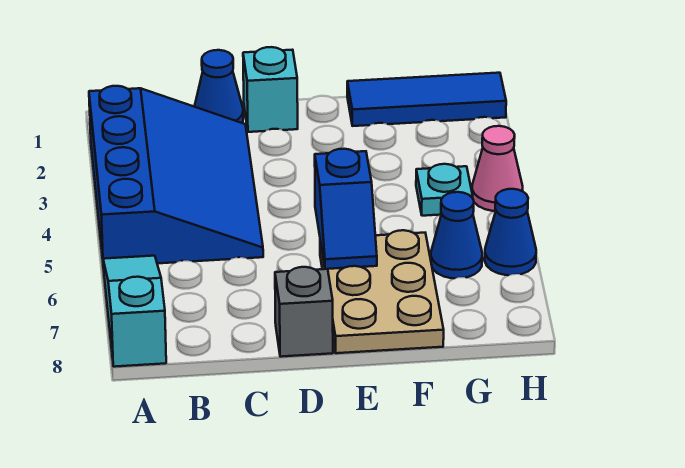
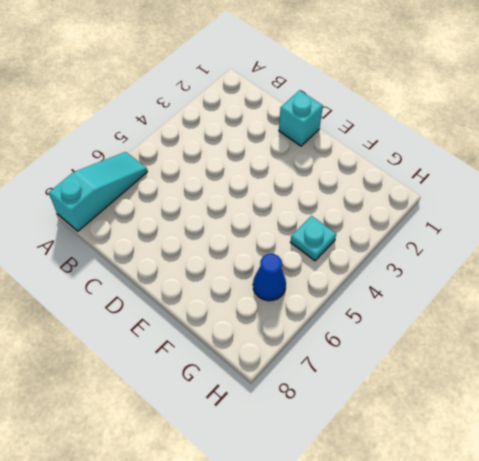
none -> blue slope A2:C5 level 1 top A
none -> blue cone C1 level 1
none -> grey brick D8 level 1

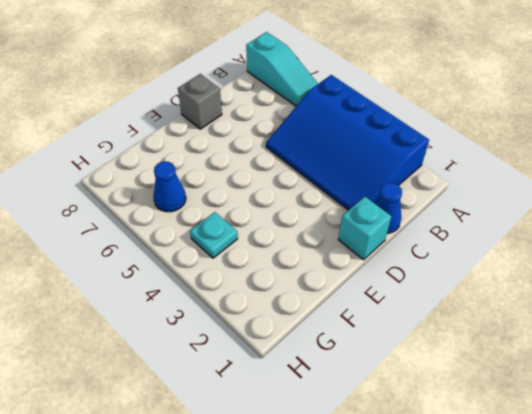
none -> tan plate E6:F8 level 1
none -> blue tile F1:H1 level 1
none -> pink cone H4 level 1

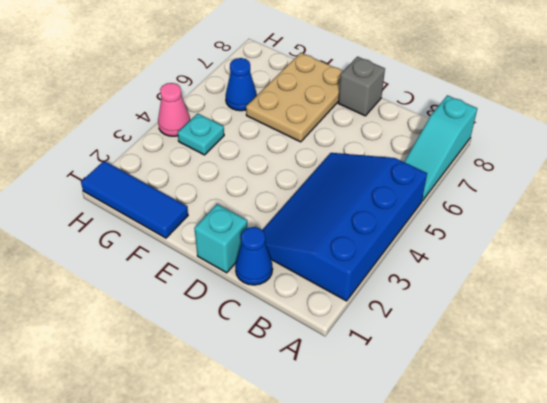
none -> blue cone H6 level 1
none -> blue slope E5:E6 level 2 top 5

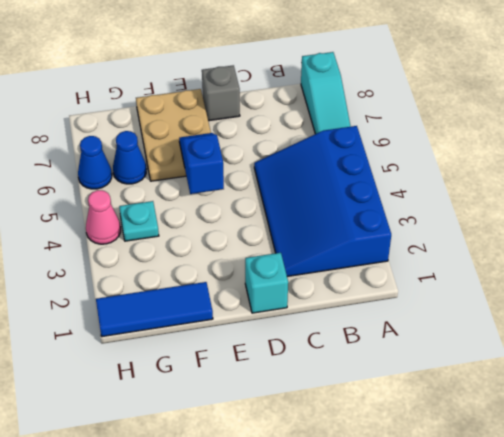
none -> blue cone C1 level 1

